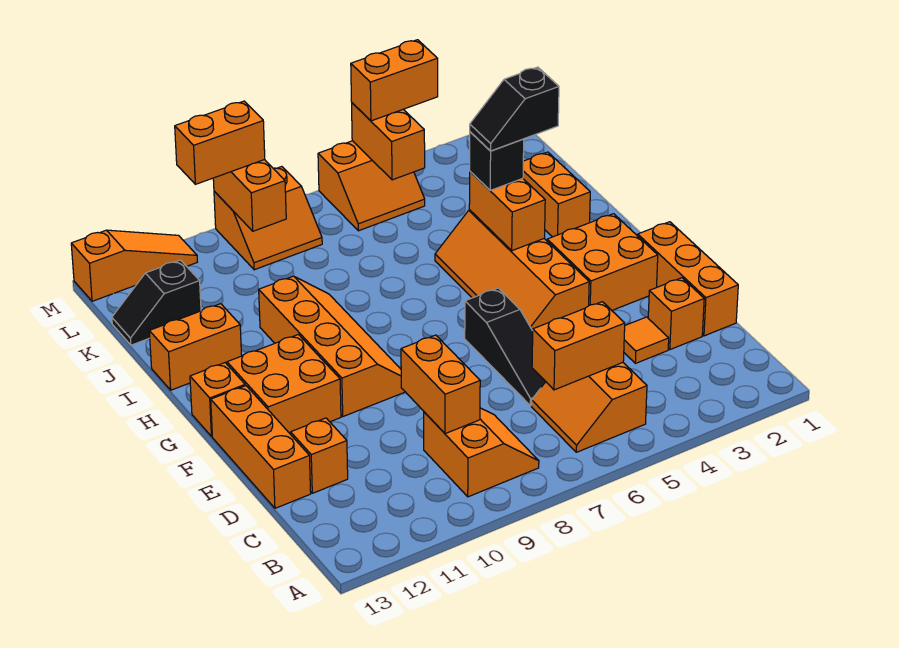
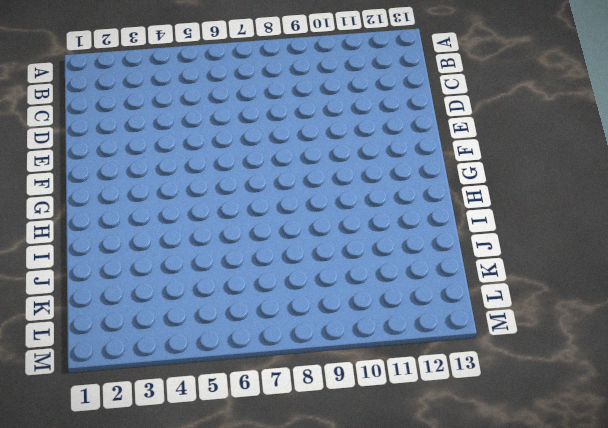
none -> orange slope B5:C6 level 1 top 5
none -> orange slope B8:C9 level 1 top 9
none -> orange brick D1:F1 level 1

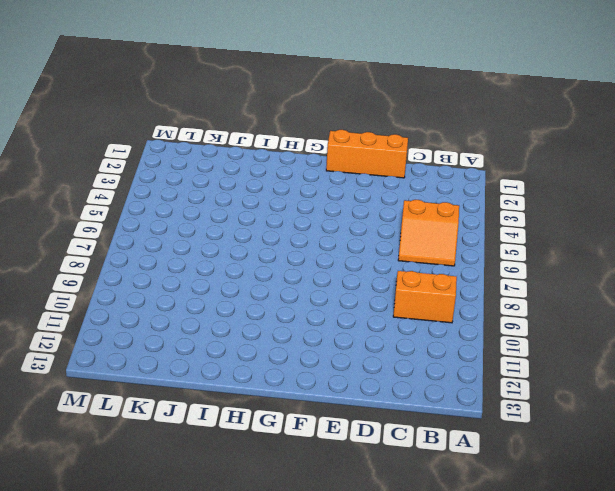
none -> orange brick D2 level 1
none -> orange tile D3 level 1
none -> black slope D6:F6 level 1 top F

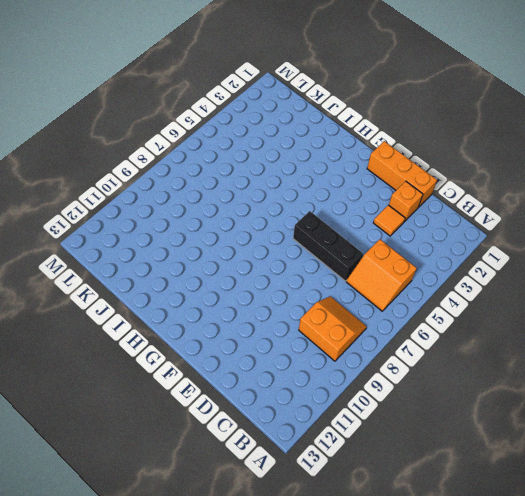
black brick D6:F6 level 1 -> black slope D6:F6 level 1 top F
none -> orange brick D12 level 1
none -> orange brick D13:F13 level 1
none -> orange brick F2:G3 level 1

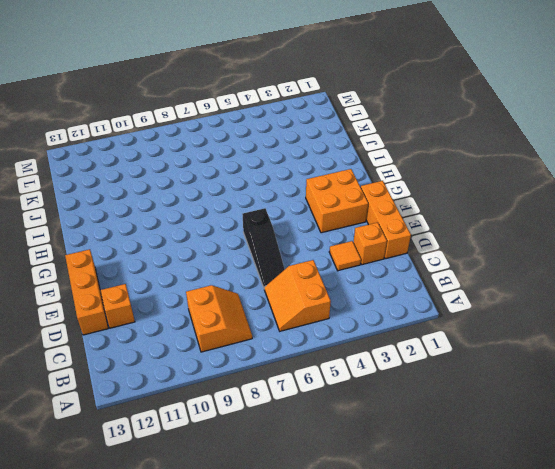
none -> orange slope F4:I5 level 1 top 4
none -> orange slope F9:I10 level 1 top 10
none -> orange brick F11:G12 level 1

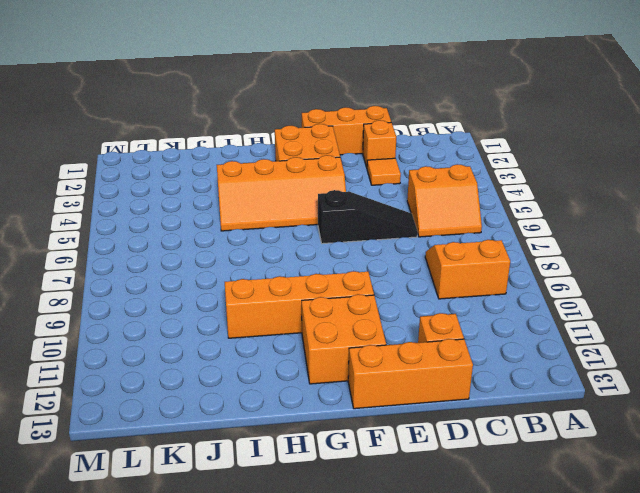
none -> orange brick G13 level 1
none -> orange brick I2:J2 level 1
none -> orange brick I12:I13 level 1

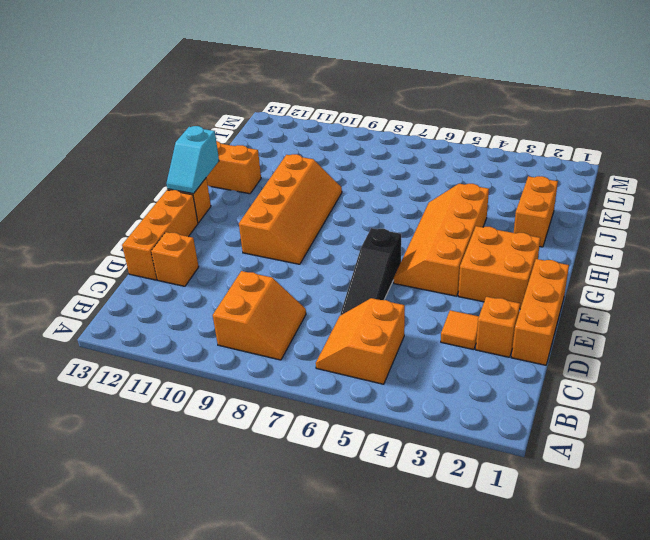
cyan slope G13:H13 level 2 top H -> none
none -> orange brick F11:G12 level 1
none -> black slope K12:K13 level 1 top 12
none -> orange slope L5:M6 level 1 top M

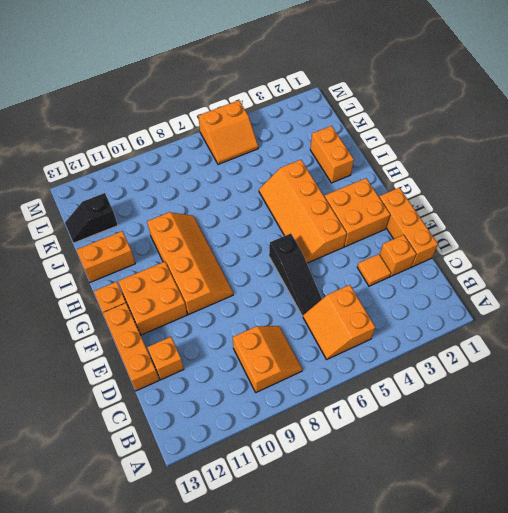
none -> orange slope L8:M9 level 1 top M
none -> orange slope M11:M13 level 1 top 13
none -> orange brick C5:C6 level 2

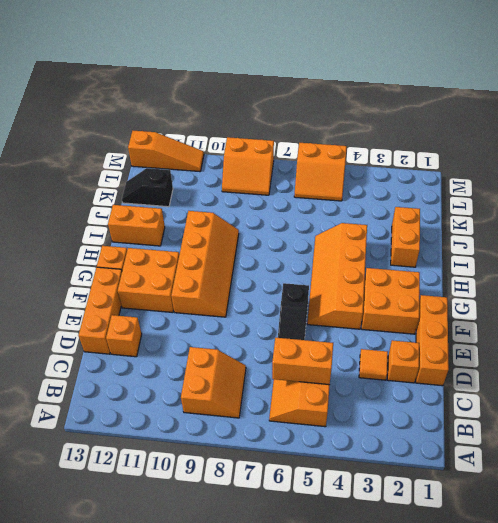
none -> orange brick C9:D9 level 2
none -> orange brick H4:I4 level 2
none -> orange brick L5:M5 level 2

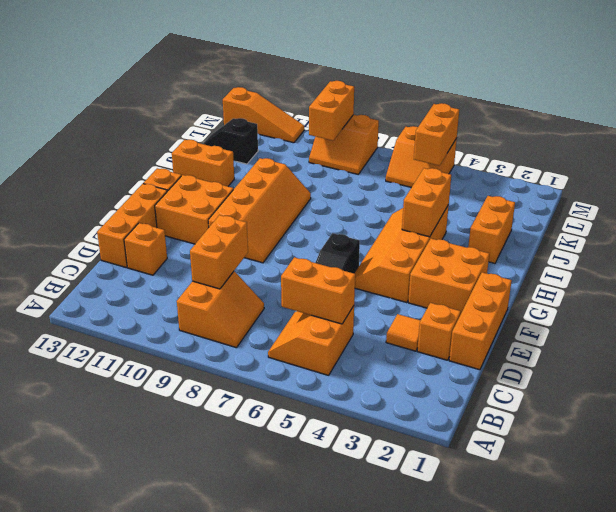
none -> black brick I4 level 3
none -> orange brick M4:M5 level 3
none -> orange brick M9:M10 level 3

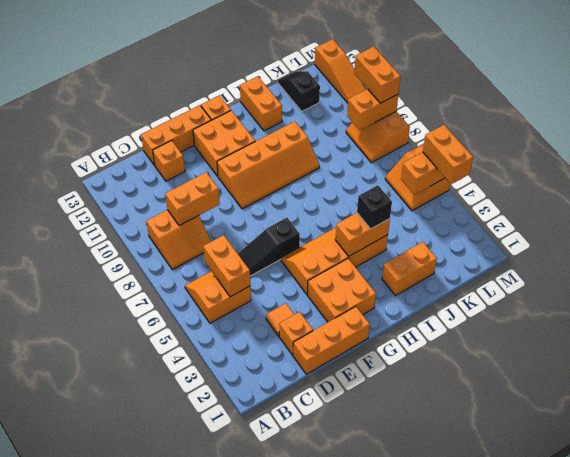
none -> black slope I3:I4 level 4 top 3

